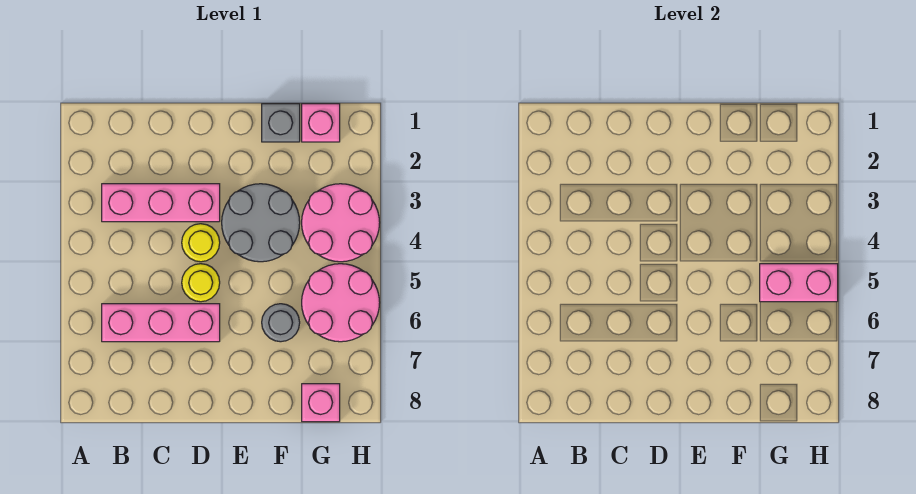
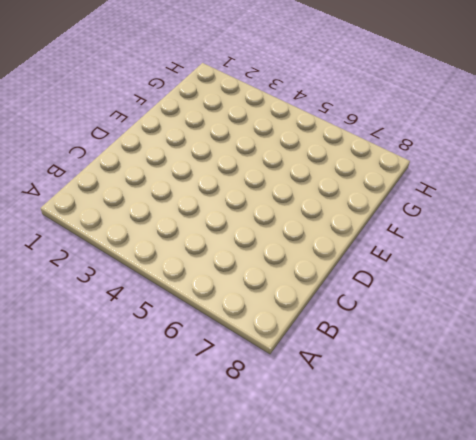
none -> pink brick B3:D3 level 1
none -> pink brick B6:D6 level 1
none -> yellow round brick D4 level 1

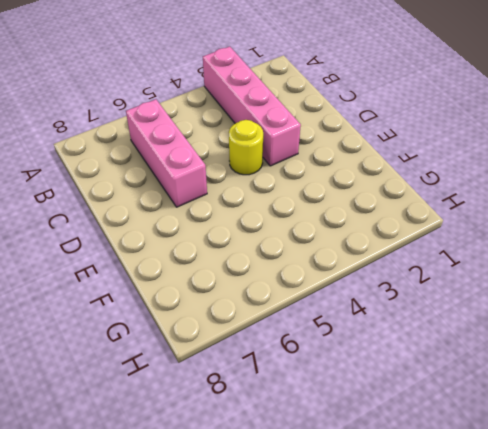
pink brick A3:D3 level 1 -> pink brick B3:D3 level 1
none -> yellow round brick D5 level 1
none -> grey round brick E3:F4 level 1
none -> grey brick F1 level 1

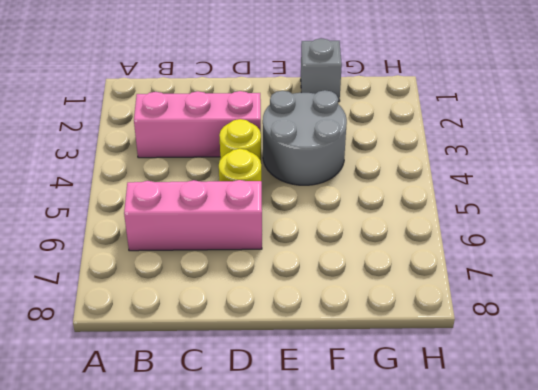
none -> grey round brick F6 level 1
none -> pink brick G1 level 1
none -> pink round brick G3:H4 level 1

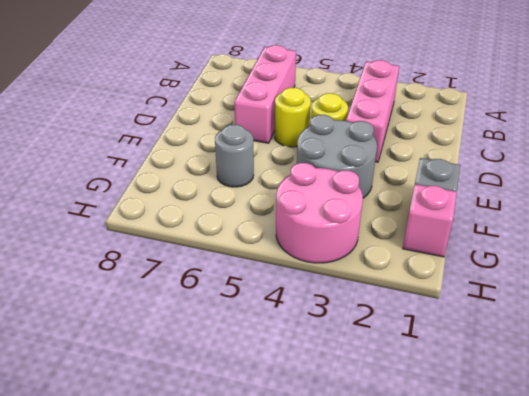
none -> pink round brick G5:H6 level 1
none -> pink brick G8 level 1
none -> pink brick G5:H5 level 2

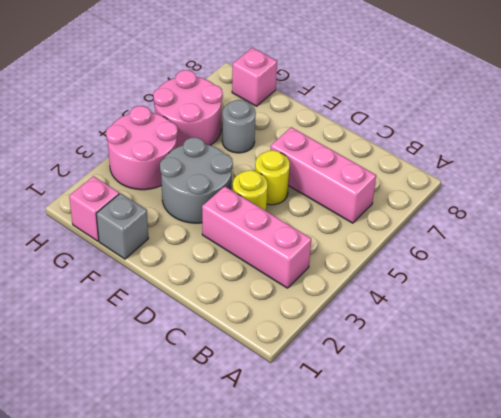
none -> pink brick G5:H5 level 2

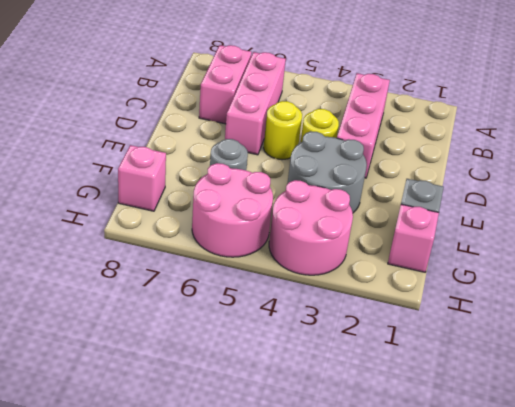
pink brick B7:C7 level 1 -> pink brick G5:H5 level 2

